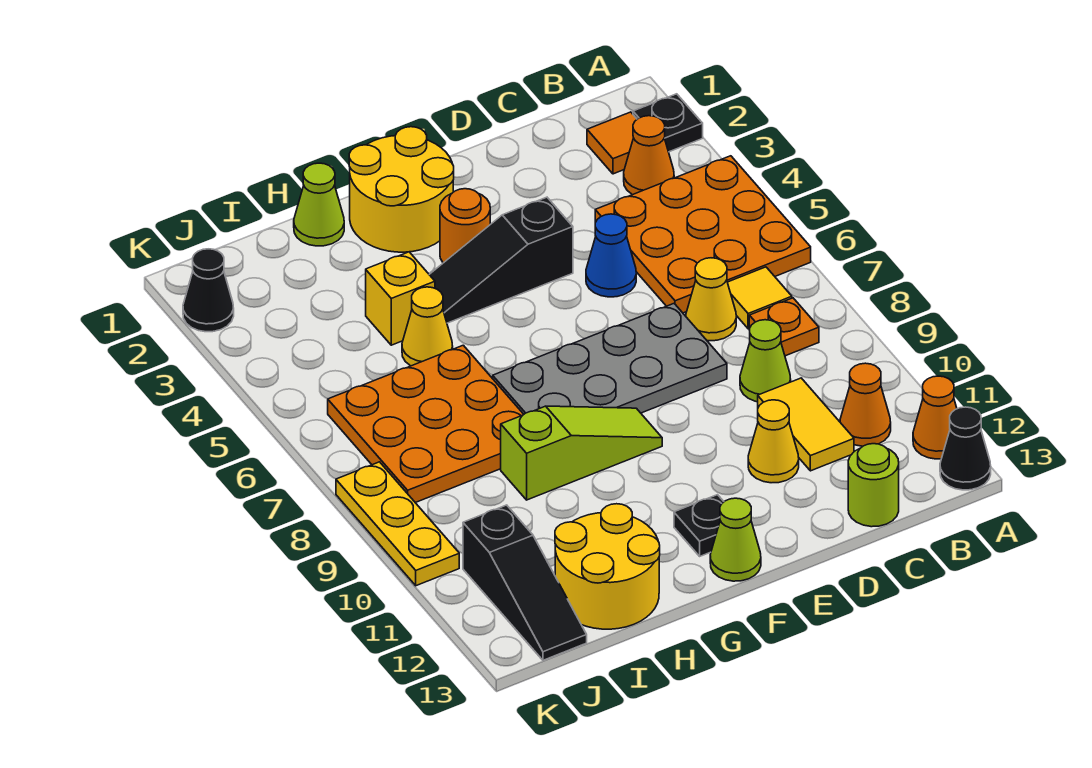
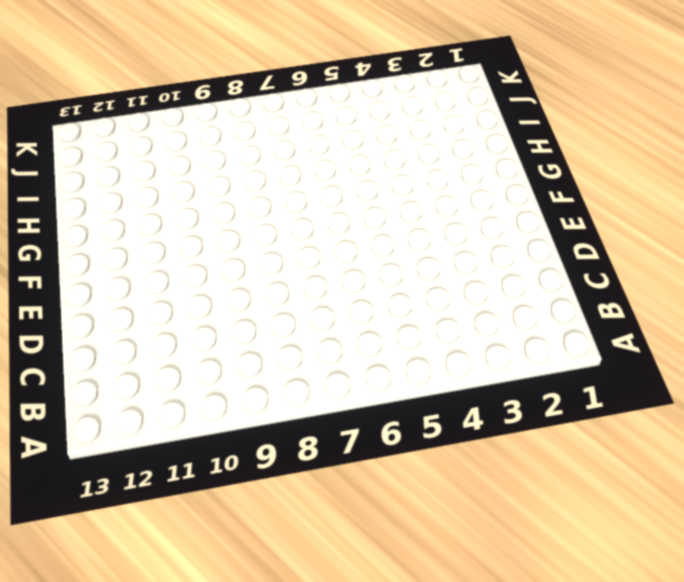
none -> black plate A2 level 1
none -> orange plate A4:C6 level 1
none -> orange cone A12 level 1
none -> black cone A13 level 1

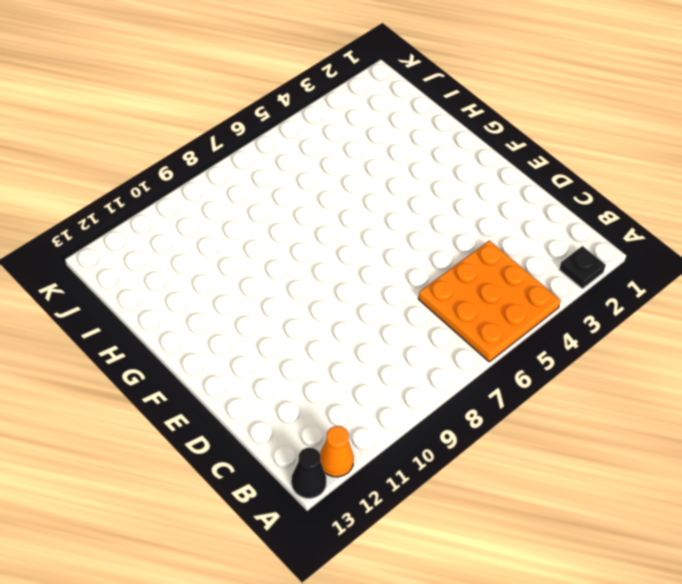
none -> orange tile B2 level 1
none -> orange cone B3 level 1
none -> yellow tile B7 level 1
none -> orange plate B8 level 1

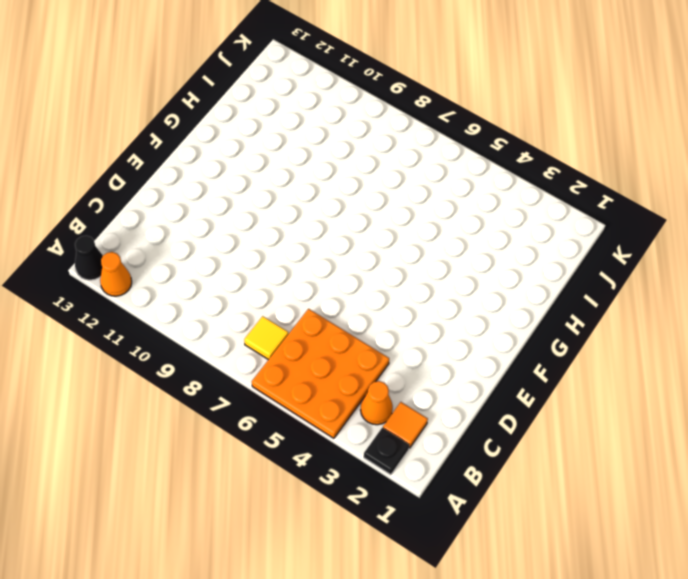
none -> orange plate B8 level 1
none -> orange cone B11 level 1
none -> yellow cone C7 level 1
none -> lime cone C9 level 1

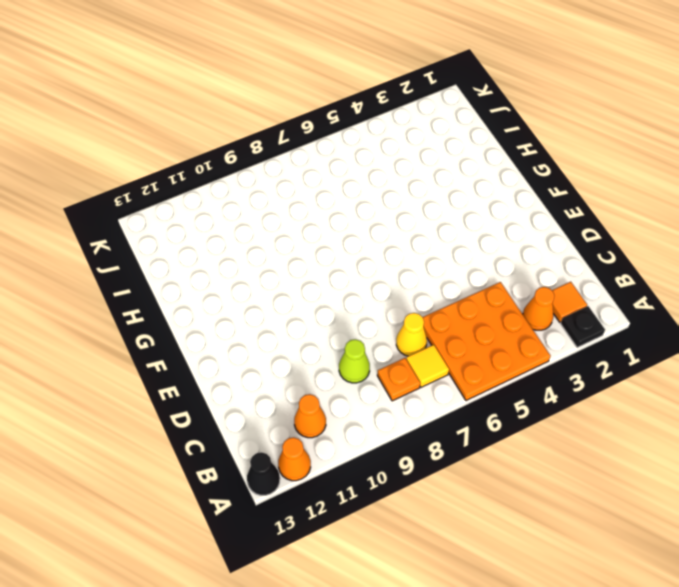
none -> yellow tile C10:C11 level 1
none -> lime round brick C13 level 1
none -> blue cone D5 level 1
none -> grey plate D7:G8 level 1

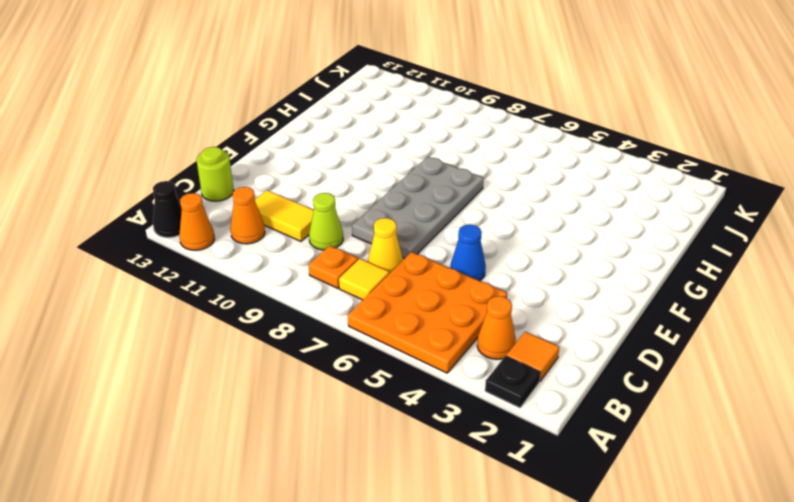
none -> yellow cone D11 level 1
none -> black slope E4:G4 level 1 top E
none -> yellow round brick F1:G2 level 1
none -> orange round brick F3 level 1

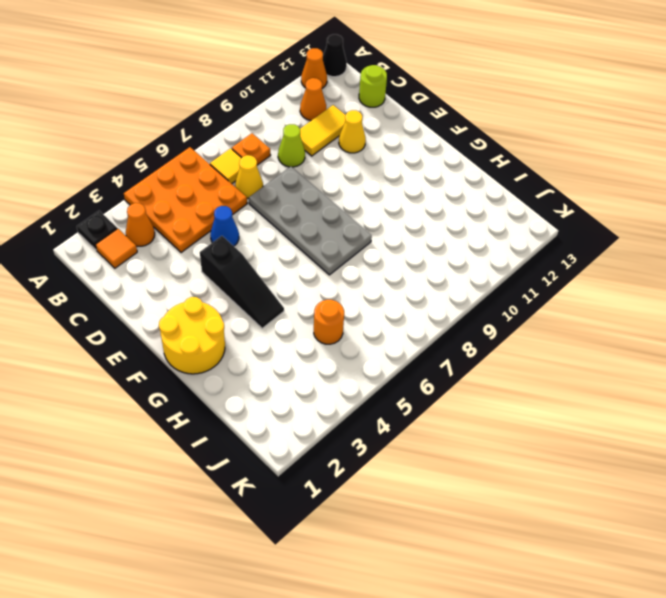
orange round brick I5 level 1 -> orange round brick F3 level 1
none -> lime slope F9:H9 level 1 top H
none -> black plate F12 level 1
none -> lime cone F13 level 1
none -> lime cone H1 level 1

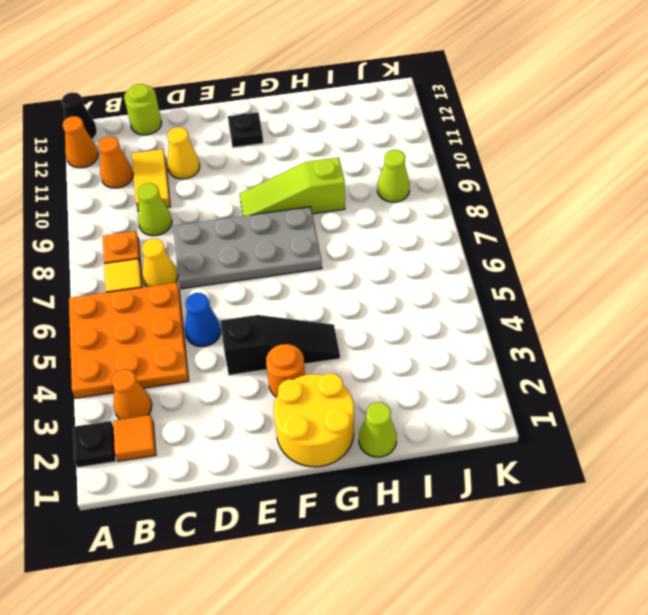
lime cone J9 level 1 -> lime cone F13 level 1
none -> yellow brick H4 level 1
none -> yellow cone H5 level 1
none -> orange plate H6:J8 level 1
none -> yellow round brick H12:I13 level 1

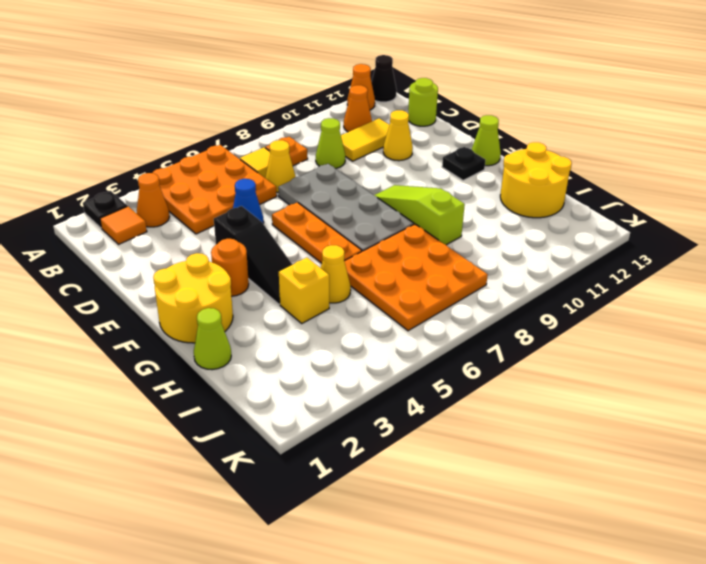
orange plate E6:G6 level 1 -> none
none -> black slope J11:J13 level 1 top 11
none -> black cone K2 level 1
none -> yellow plate K8:K10 level 1

